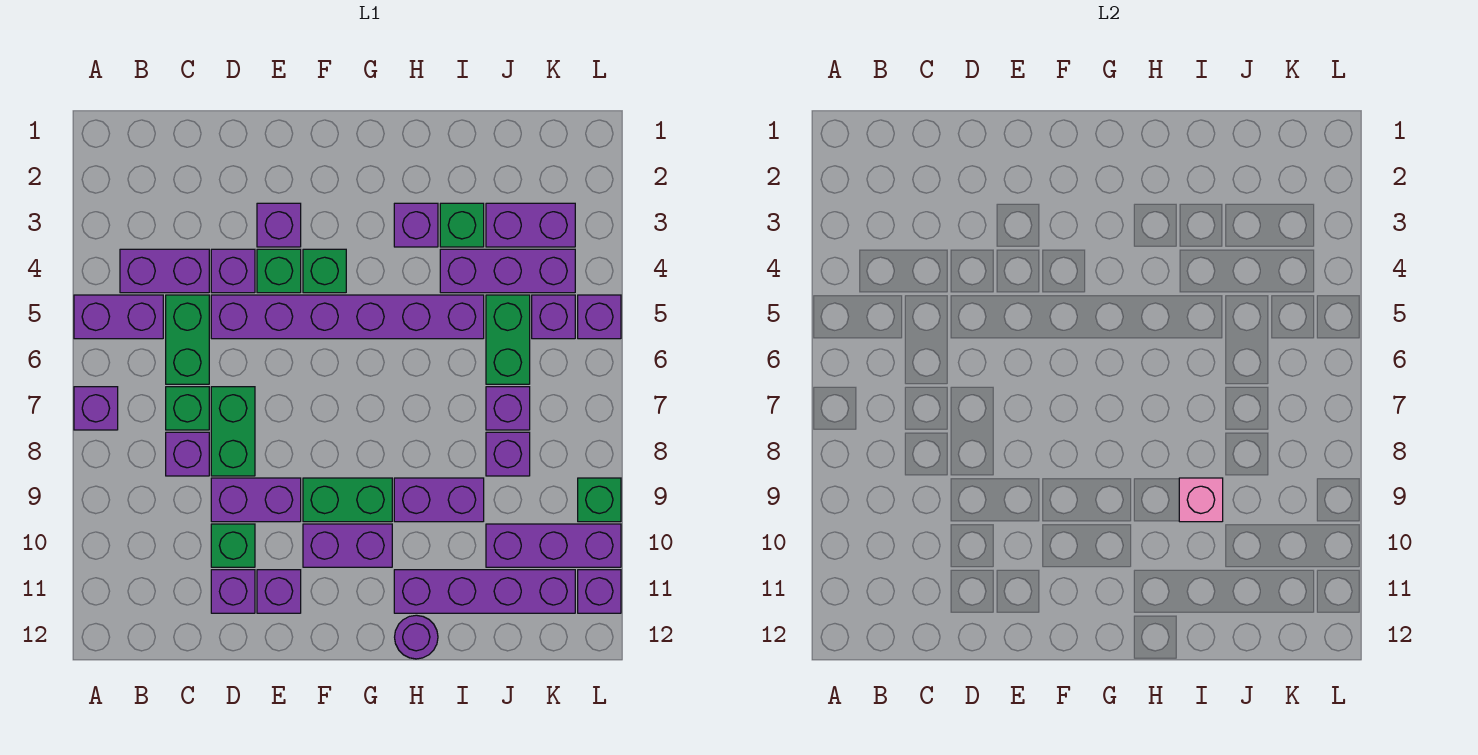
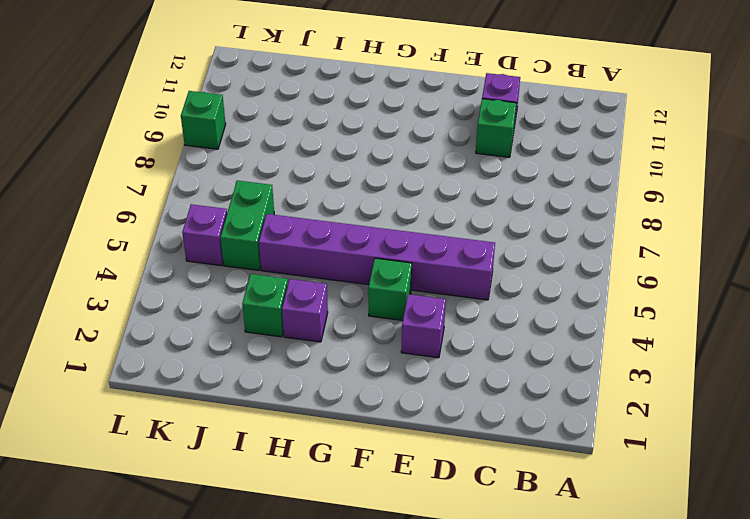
none -> purple brick A5:B5 level 1
none -> purple brick A7 level 1
none -> purple brick B4:C4 level 1
none -> green brick C5:C6 level 1

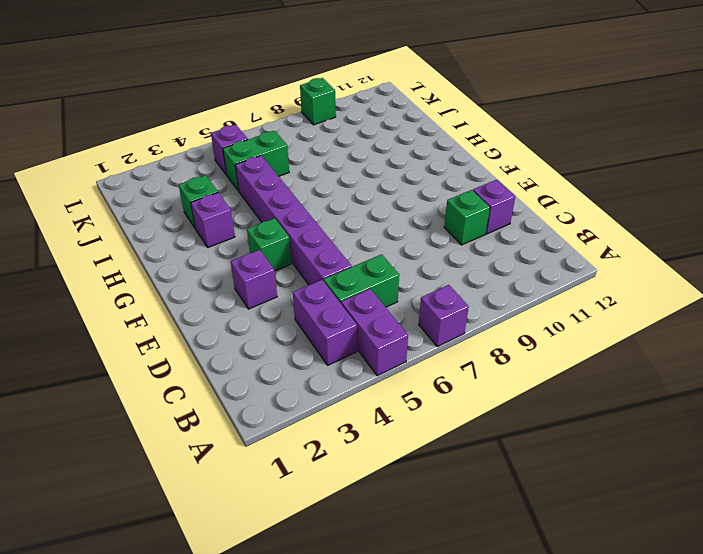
none -> green brick C7 level 1
none -> purple brick C8 level 1
none -> purple brick D4 level 1
none -> green brick D7:D8 level 1

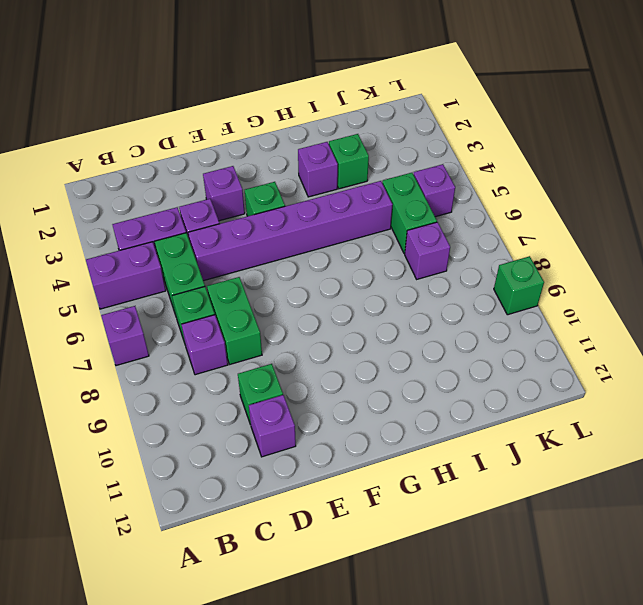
none -> purple brick D9:E9 level 1
none -> green brick E4 level 1
none -> purple brick E11 level 1
none -> green brick F9:G9 level 1

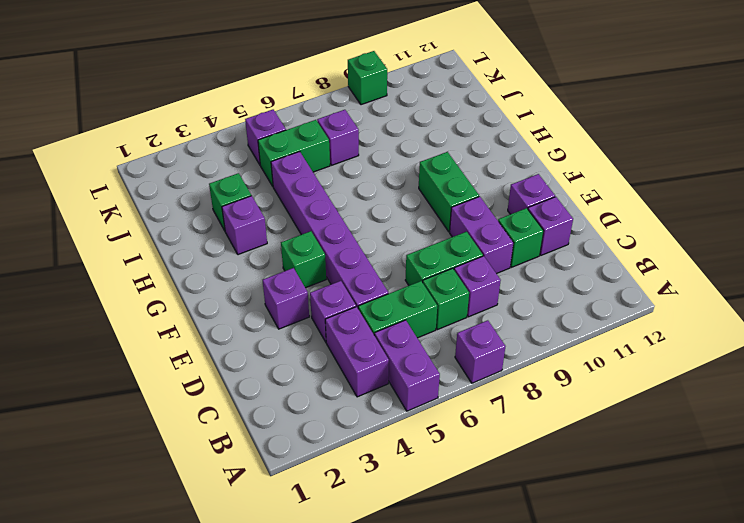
none -> green brick E4 level 1
none -> purple brick F10:G10 level 1
none -> purple brick H9:I9 level 1
none -> purple brick H11:K11 level 1

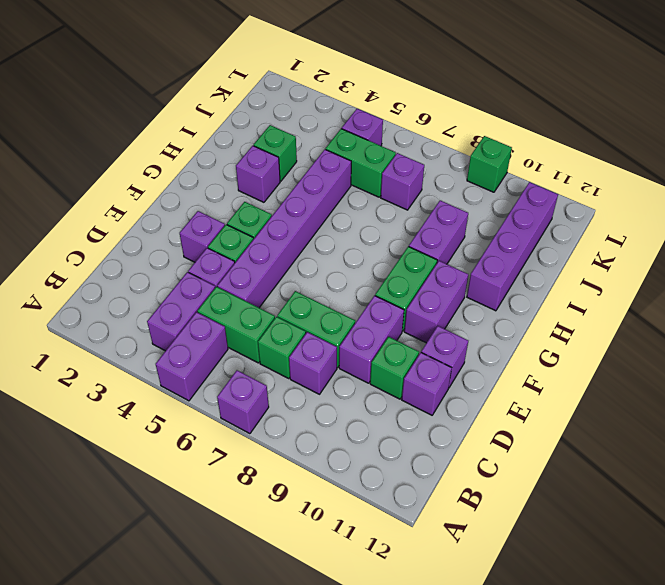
none -> purple round brick H12 level 1
none -> purple brick I4:K4 level 1
none -> purple brick J3:K3 level 1
none -> purple brick J8 level 1

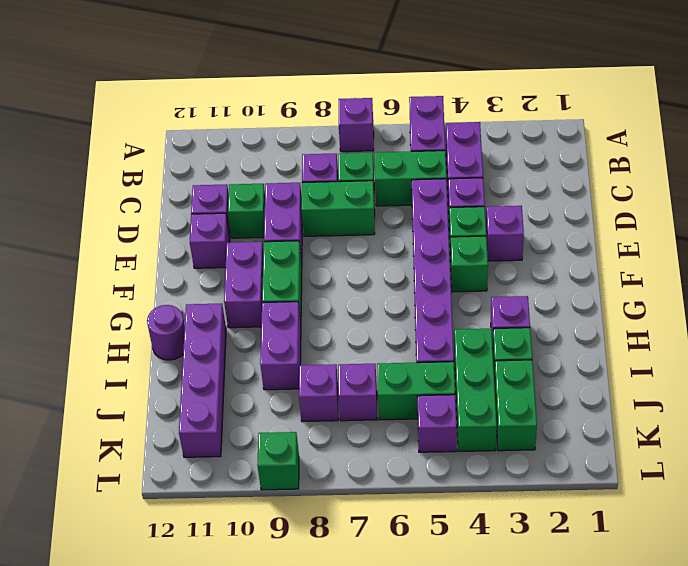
green brick I4:K4 level 1 -> purple brick I4:K4 level 1
green brick J3:K3 level 1 -> purple brick J3:K3 level 1
none -> purple brick J10:L10 level 1
none -> purple brick L5 level 1
none -> purple brick L11 level 1
none -> pink brick I9 level 2

